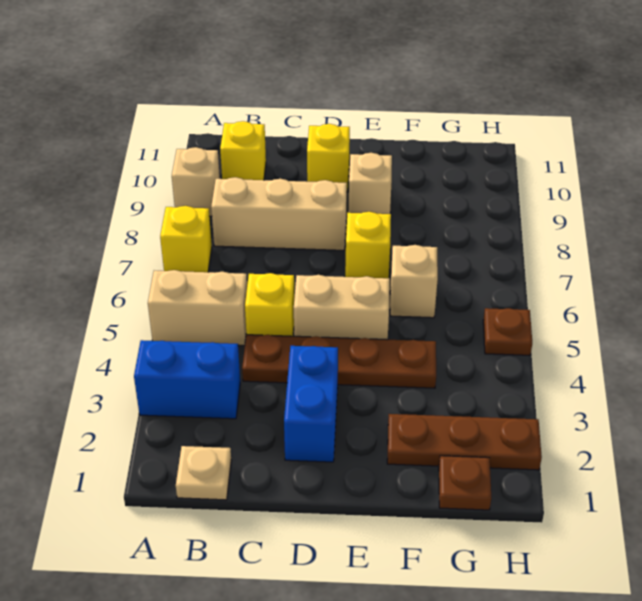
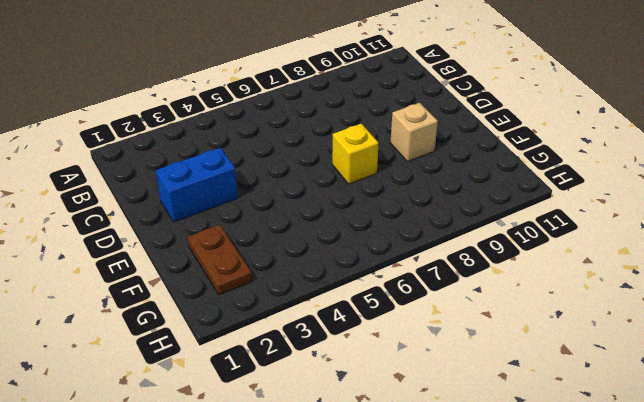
brown plate F2:G2 level 1 -> brown plate F2:H2 level 1
none -> blue brick A3:B3 level 1
none -> tan brick A5:B5 level 1
none -> yellow brick A7 level 1

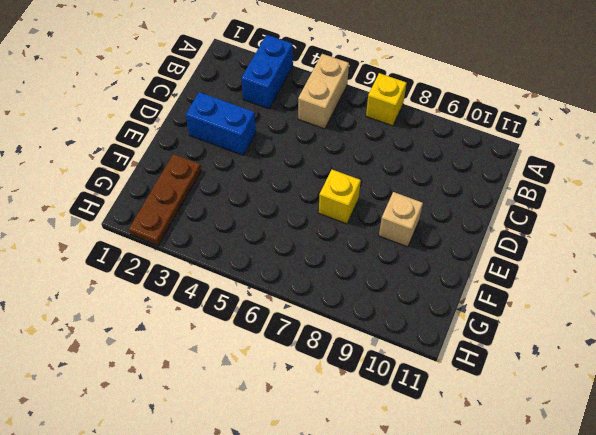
none -> tan brick A9 level 1
none -> tan plate B1 level 1
none -> tan brick B8:D8 level 1

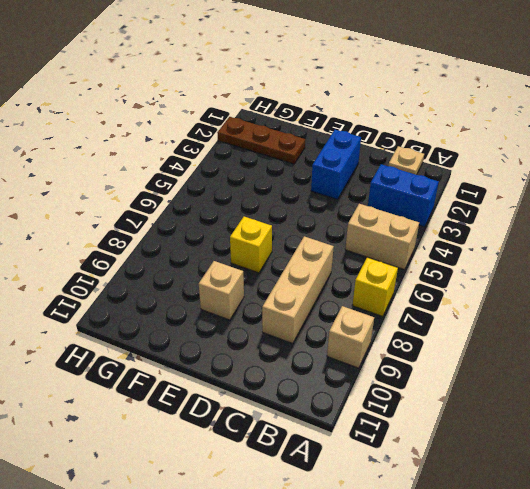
tan brick C7:C9 level 1 -> tan brick B8:D8 level 1
none -> yellow brick B10 level 1
none -> brown plate C4:F4 level 1
none -> yellow brick C5 level 1

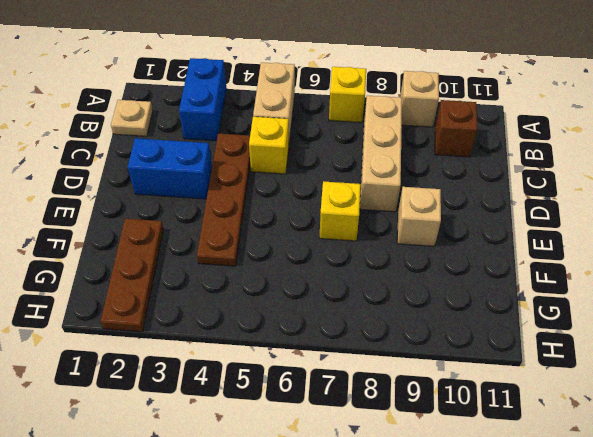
brown brick B10 level 1 -> yellow brick B10 level 1
none -> tan brick D5:E5 level 1
none -> yellow brick D10 level 1
none -> tan brick F6 level 1

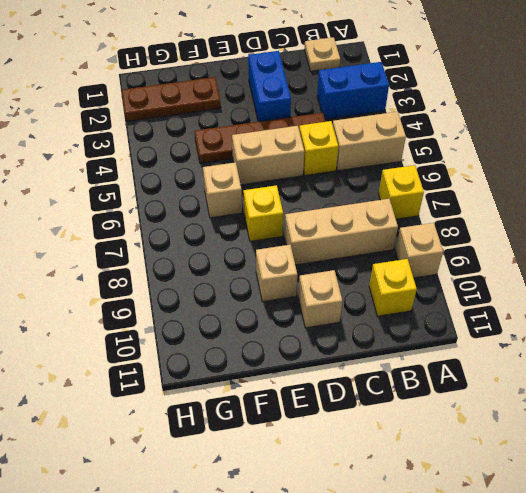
tan brick D10 level 1 -> yellow brick D10 level 1
none -> brown plate G1 level 1
none -> brown plate H5 level 1

